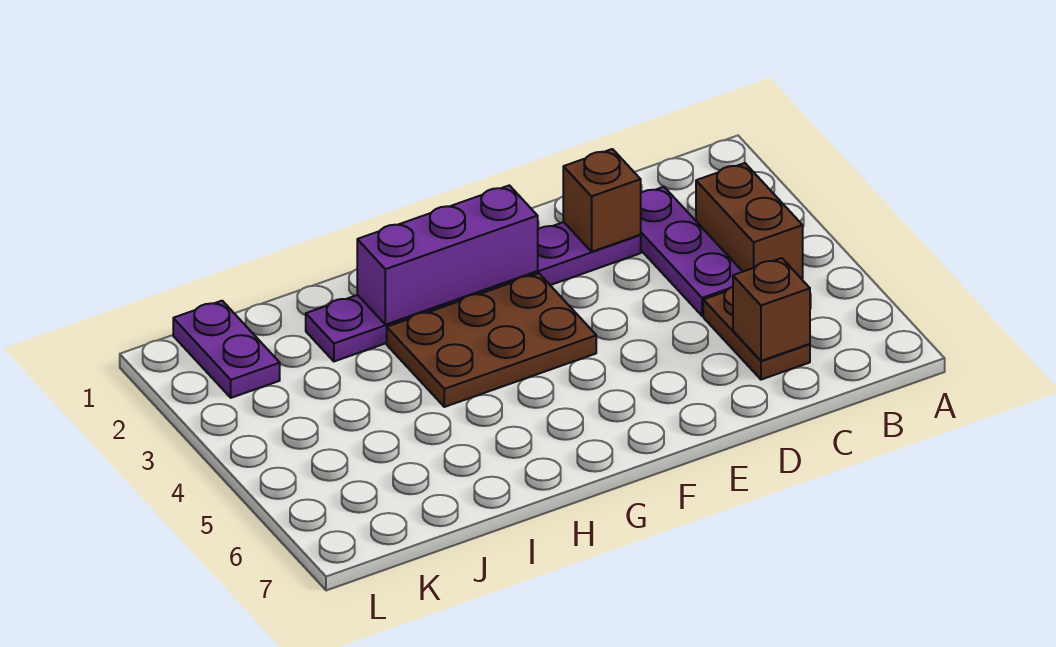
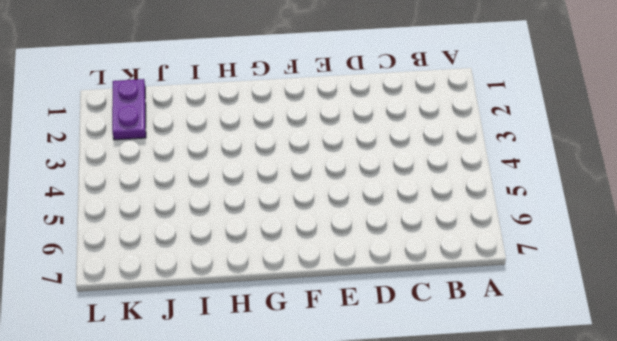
none -> brown brick B3:B4 level 1
none -> purple plate C2:C4 level 1

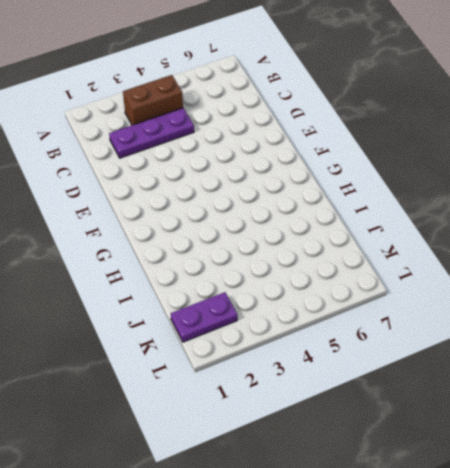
none -> brown plate C5:C6 level 1
none -> purple plate D2:I2 level 1

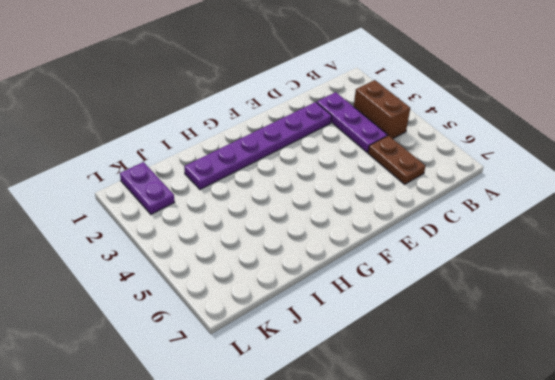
none -> brown plate F3:H4 level 1
none -> brown brick C6 level 2

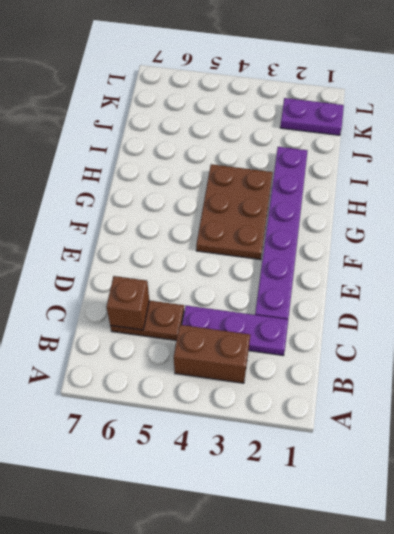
none -> brown brick D2 level 2
none -> purple brick F2:H2 level 2

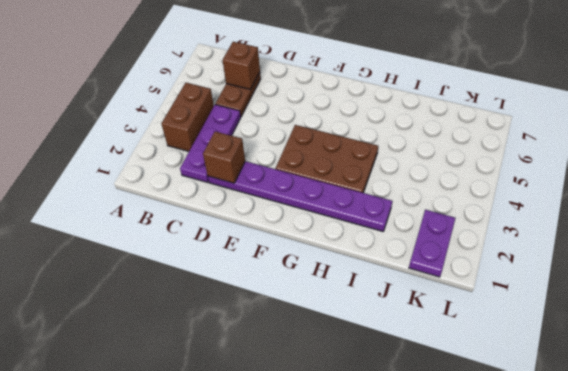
none -> purple brick F2:H2 level 2

